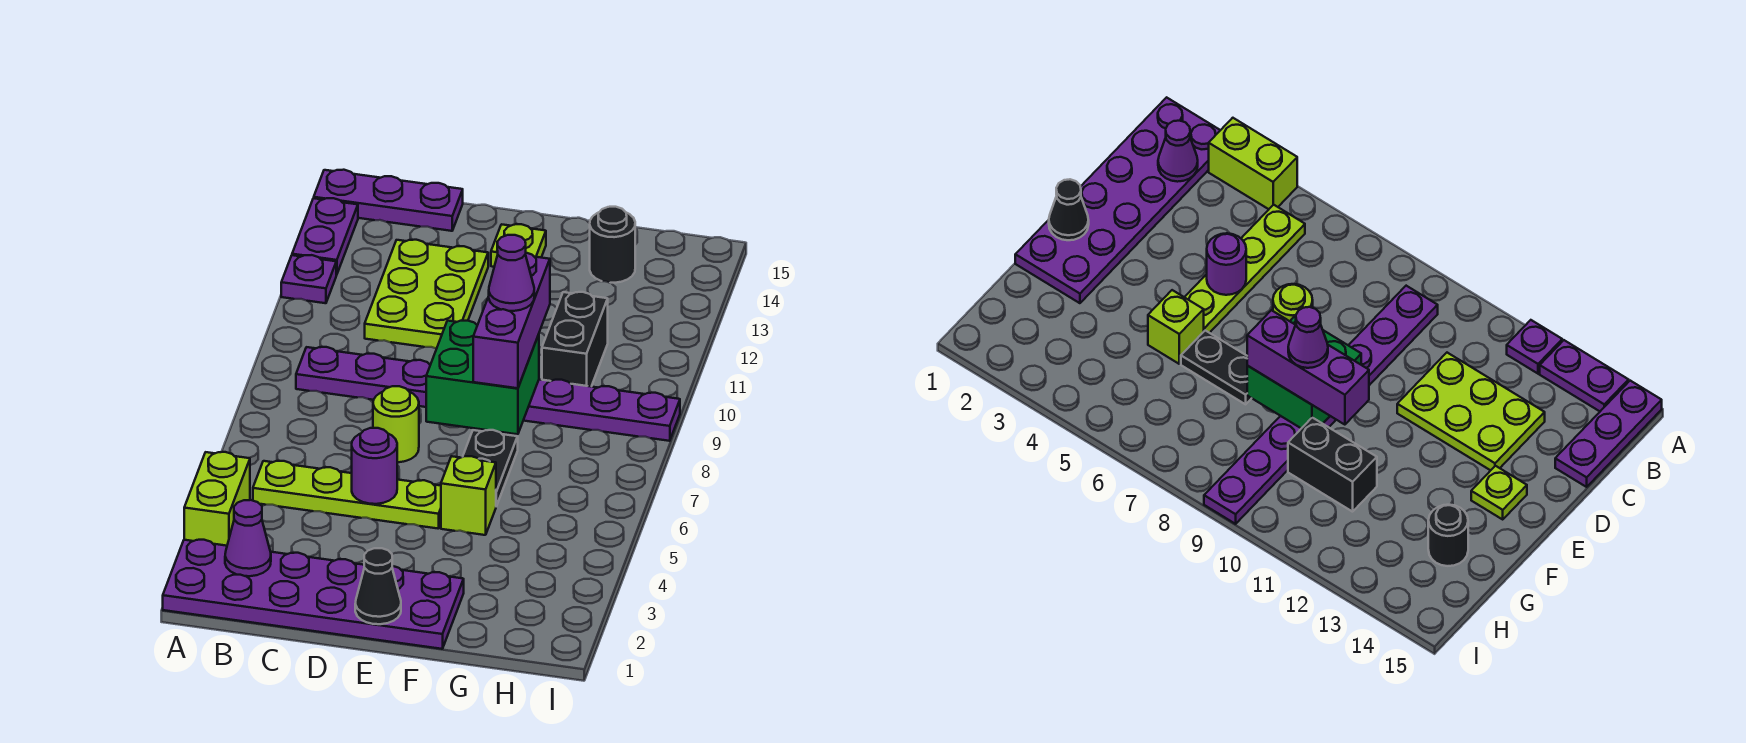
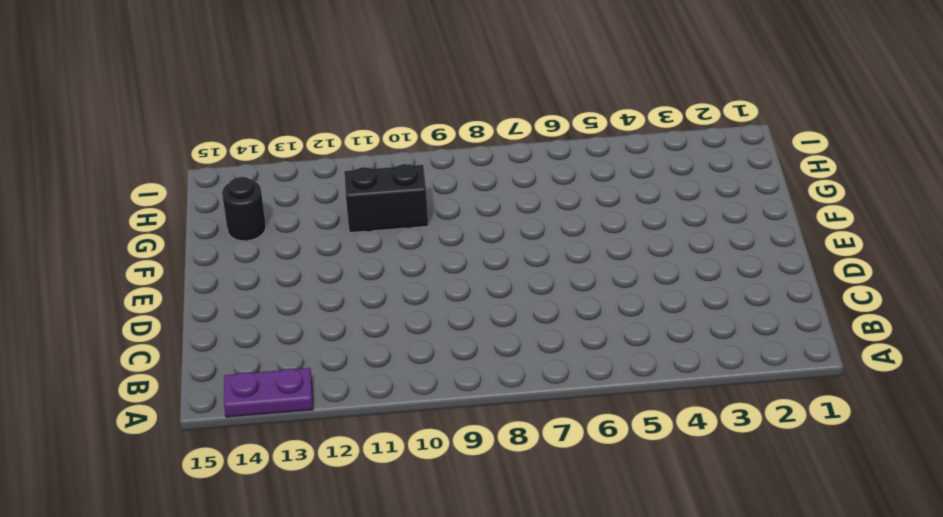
none -> purple plate A1:F2 level 1
none -> lime brick A3:A4 level 1
none -> purple plate A12 level 1

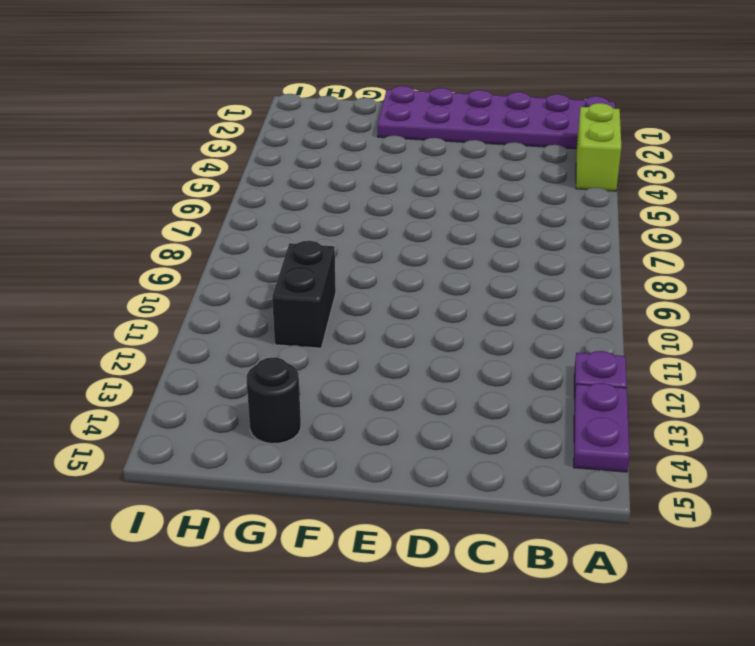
none -> purple plate A15:C15 level 1
none -> lime plate B5:E5 level 1
none -> purple plate B9:I9 level 1

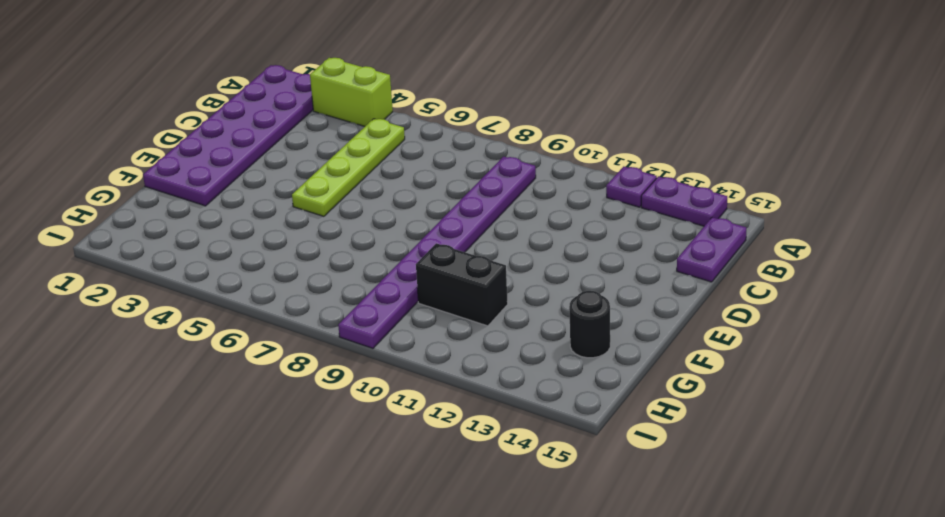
purple plate B15:C15 level 1 -> purple plate A15:C15 level 1
none -> lime plate C11:D13 level 1
none -> lime round brick D7 level 1
none -> lime plate E14 level 1

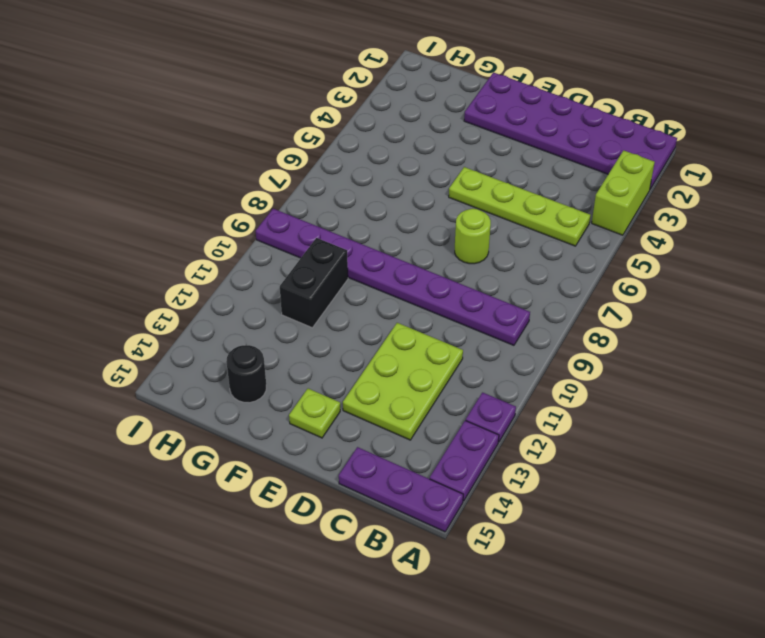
none -> lime brick F5 level 1
none -> black plate F6:F7 level 1
none -> purple cone B2 level 2

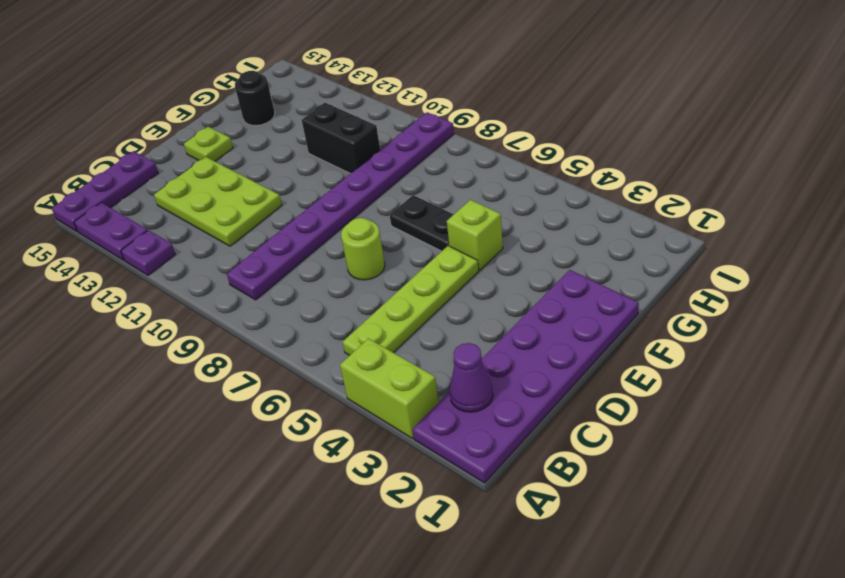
none -> purple round brick D5 level 2
none -> black cone E1 level 2
none -> green brick E8:F9 level 2

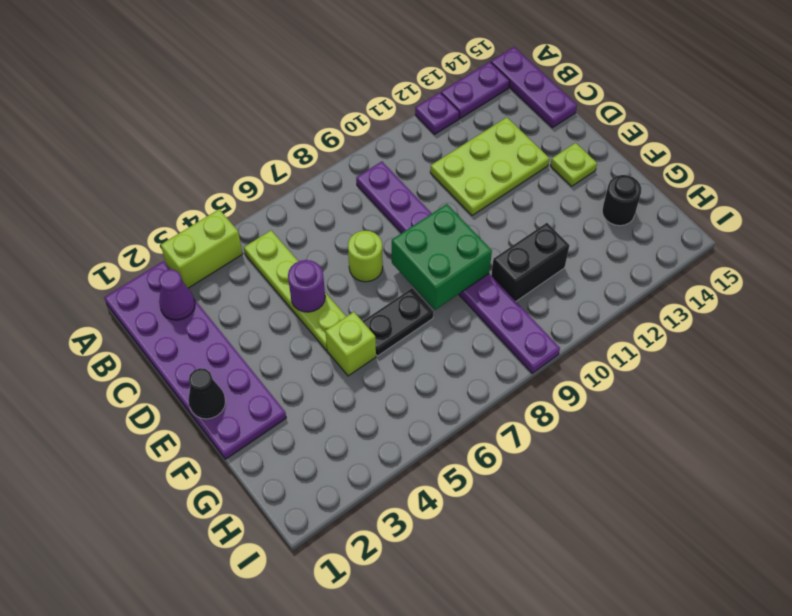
none -> purple brick F8:F10 level 3
none -> purple cone F9 level 4

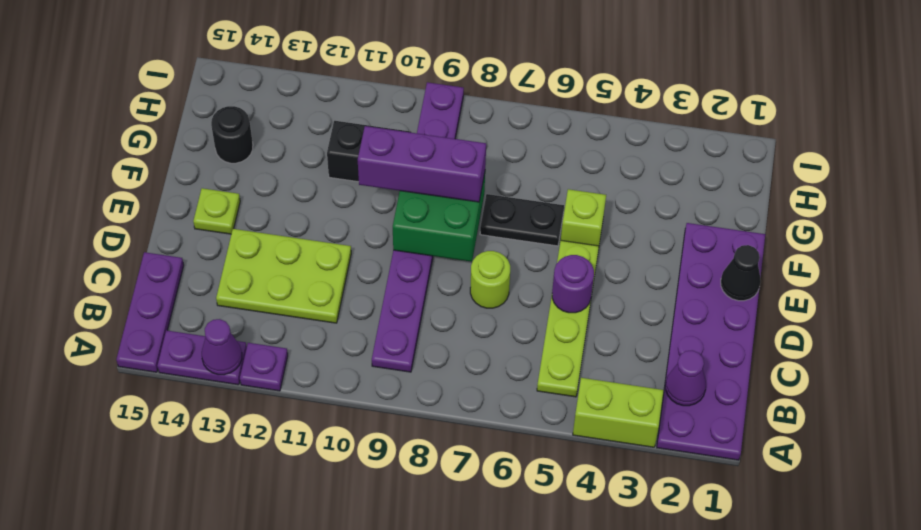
purple cone A13 level 2 -> purple cone F9 level 4

